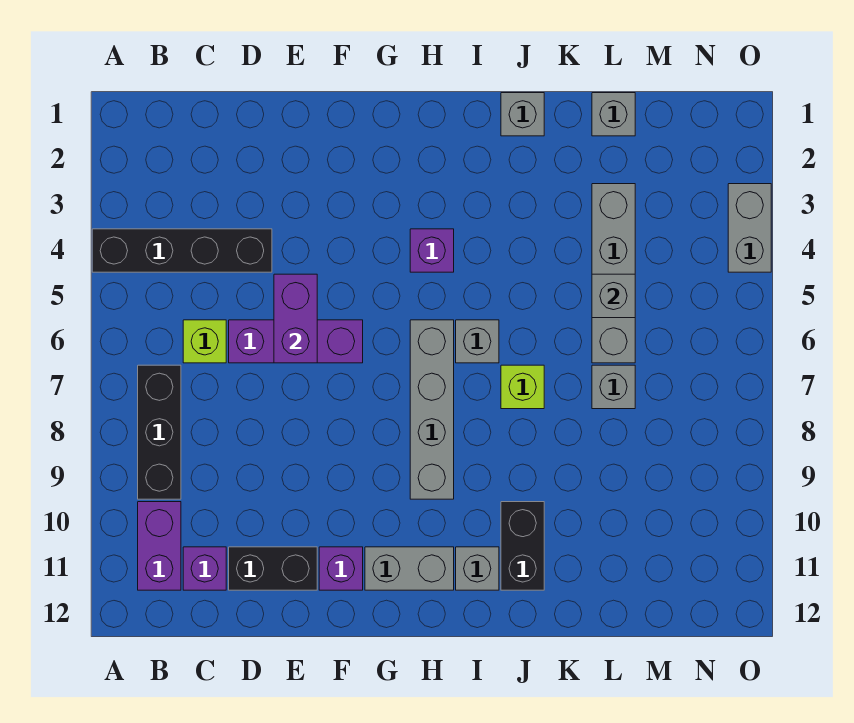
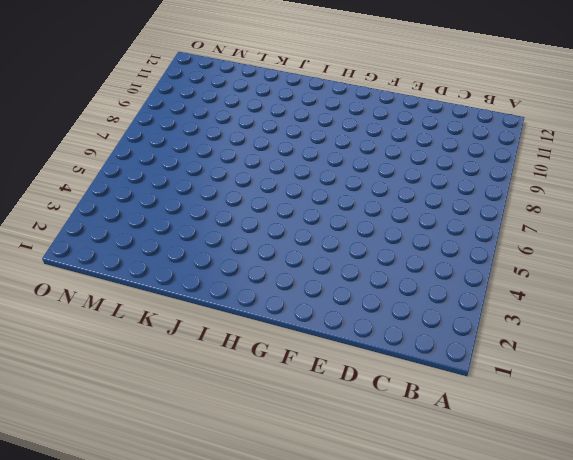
none -> black brick A4:D4 level 1
none -> black brick B7:B9 level 1
none -> purple brick B10:B11 level 1

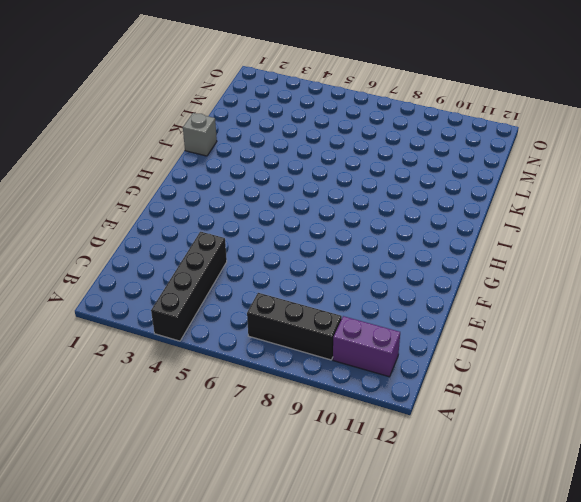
none -> lime brick C6 level 1
none -> purple brick C11 level 1
none -> purple brick D6:F6 level 1

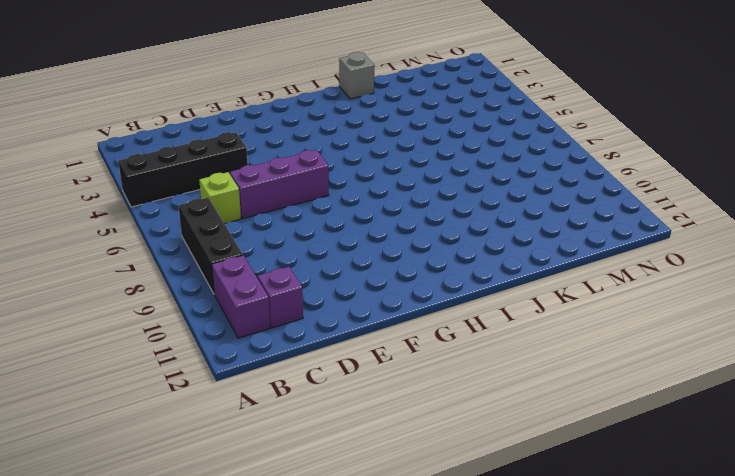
none -> black brick D11:E11 level 1
none -> purple brick F11 level 1
none -> grey brick G11:H11 level 1

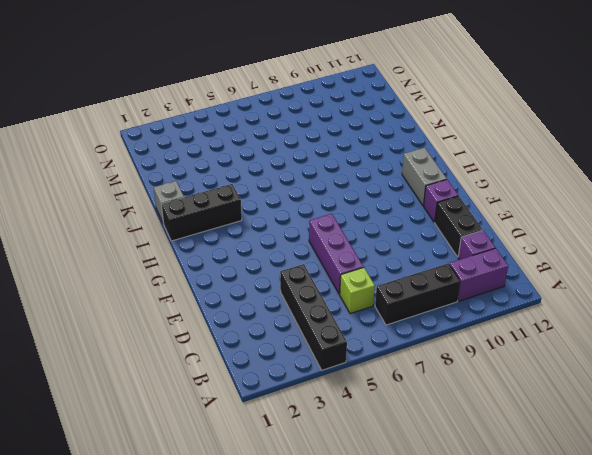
black brick I1:I3 level 1 -> none
none -> purple brick H4 level 1
none -> grey brick H6:H9 level 1
none -> grey brick I6 level 1

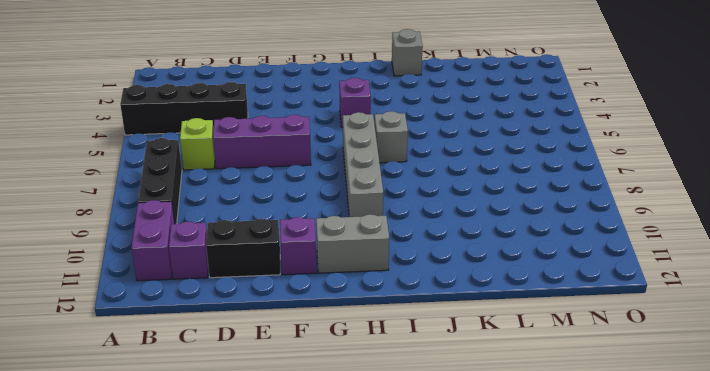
none -> grey brick I11 level 1
none -> lime brick J7 level 1
none -> black brick J10:J11 level 1

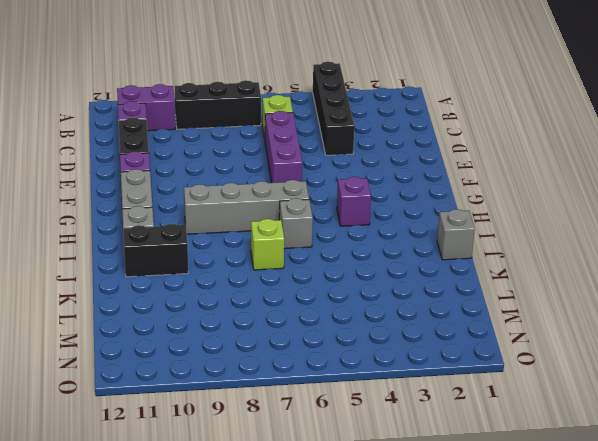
none -> grey brick L1 level 1
none -> grey brick L3:L6 level 1
none -> grey brick L7 level 1

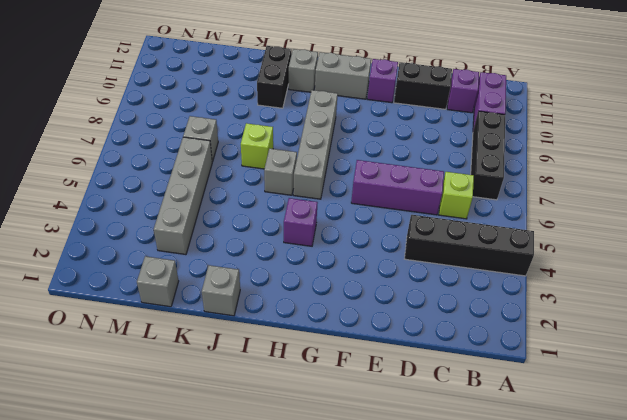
none -> grey brick O3:O4 level 1
none -> purple brick E5:E6 level 2
none -> grey brick L5 level 2

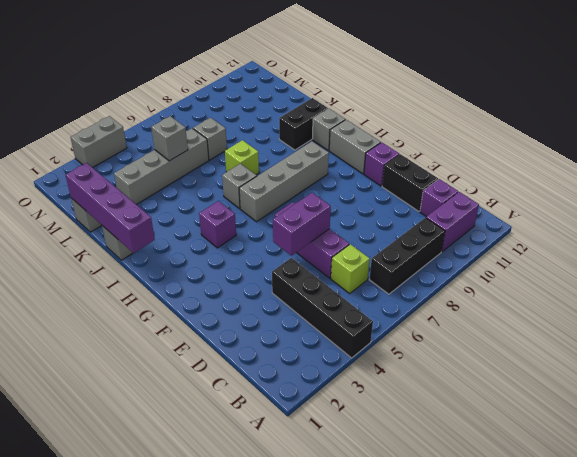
purple brick I1:L1 level 2 -> none

